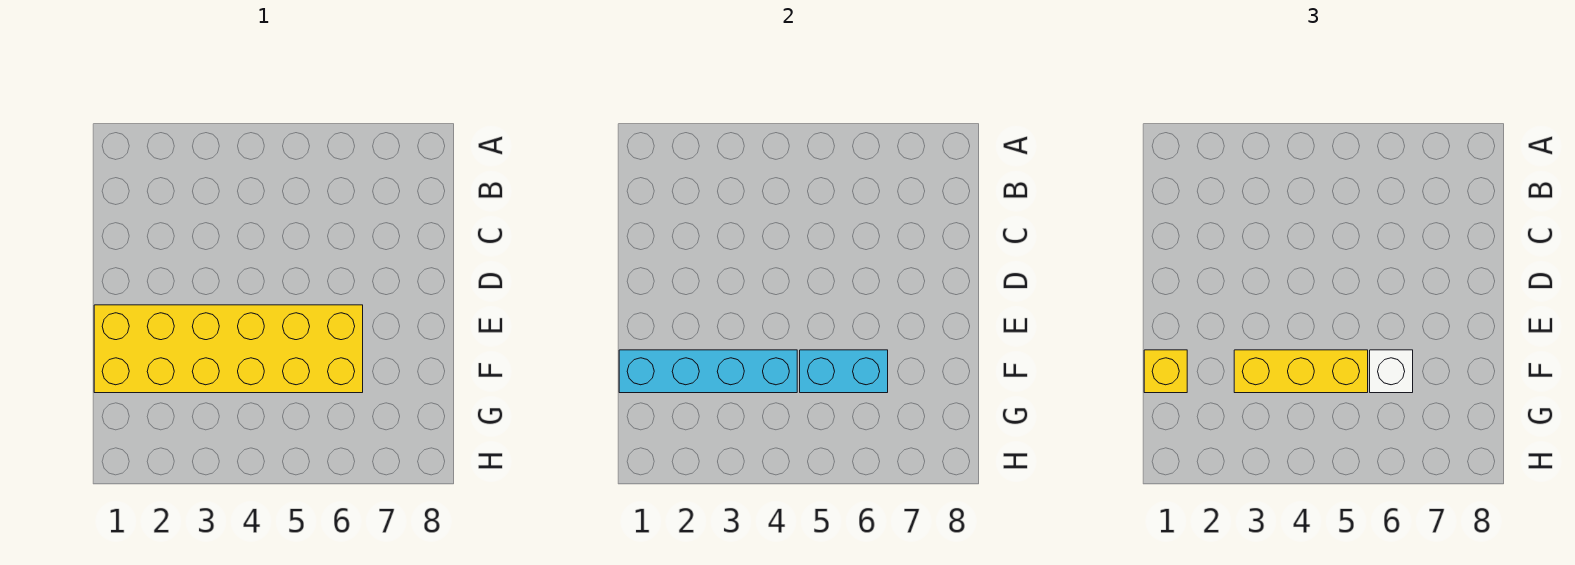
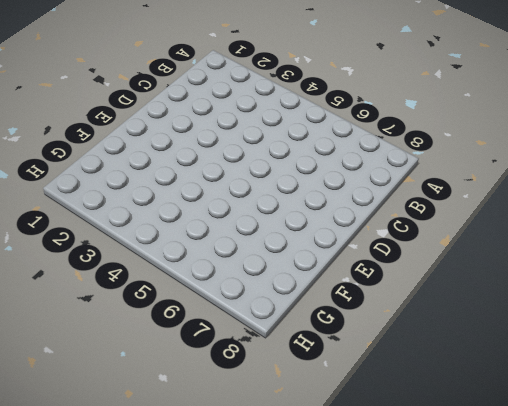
none -> yellow brick E1:F6 level 1
none -> cyan brick F1:F4 level 2

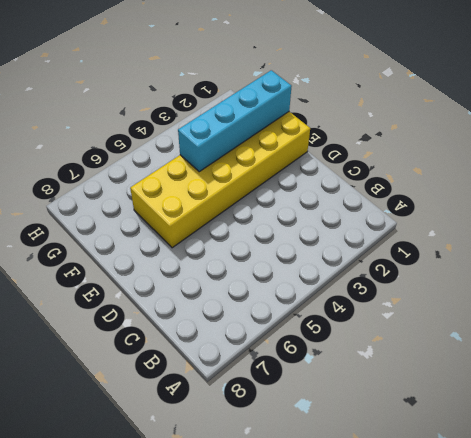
none -> cyan brick F5:F6 level 2
none -> yellow brick F1 level 3

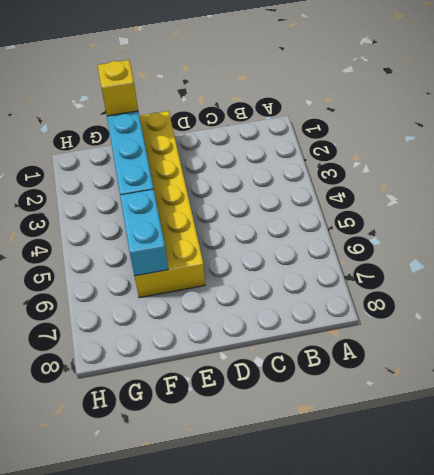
none -> yellow brick F3:F5 level 3
none -> white brick F6 level 3

